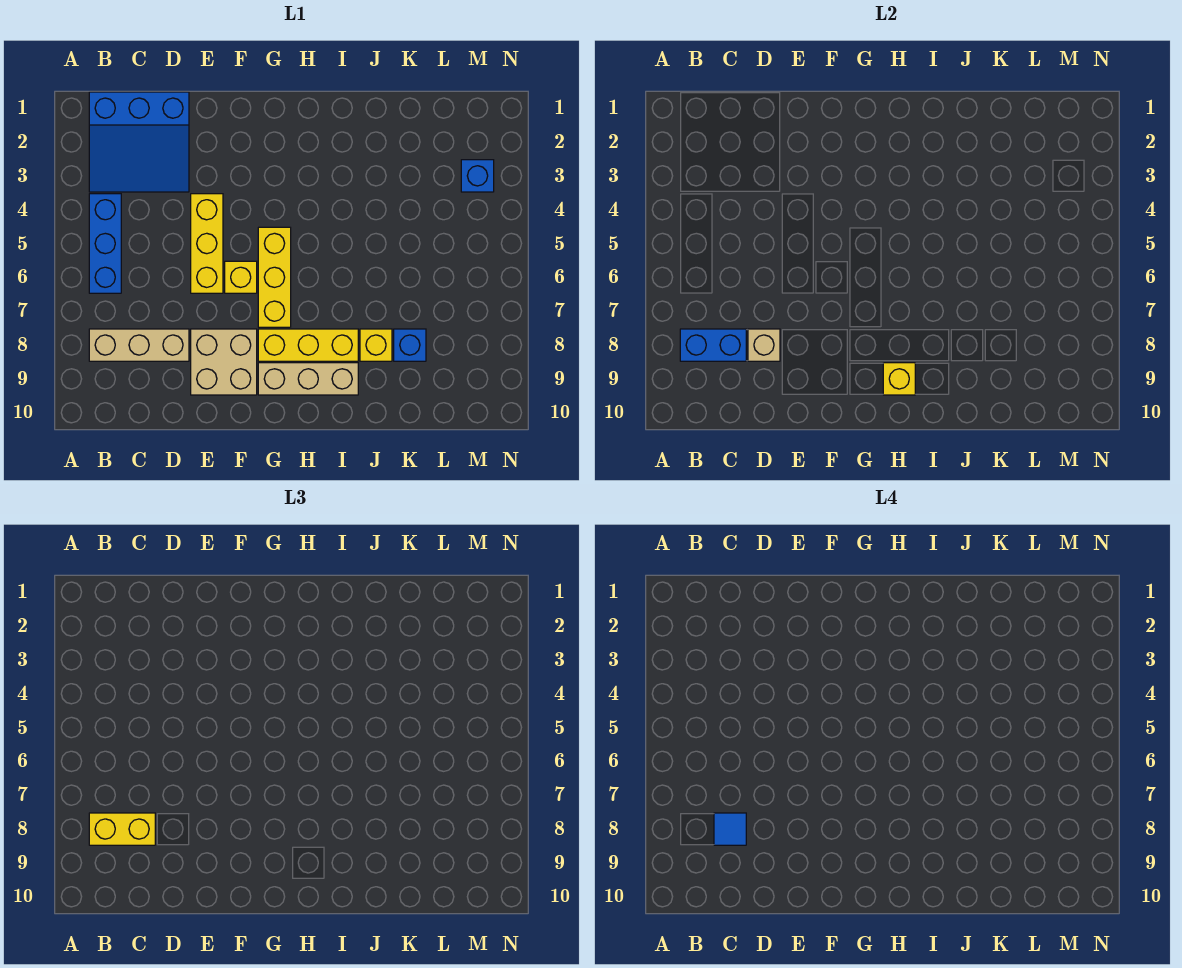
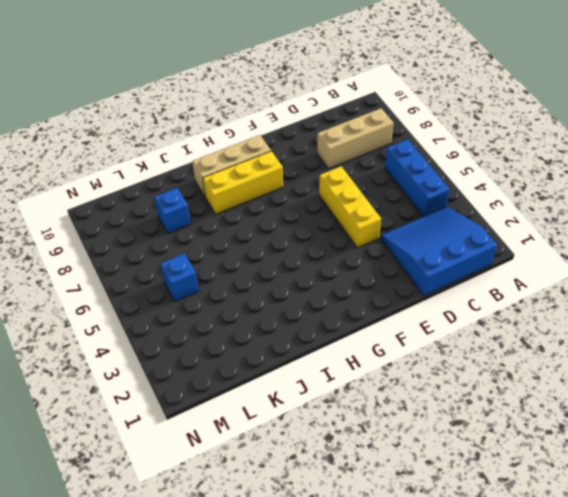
blue brick L5 level 1 -> blue brick M3 level 1
none -> tan brick E8:F9 level 1
none -> yellow brick F6 level 1
none -> yellow brick G5:G7 level 1

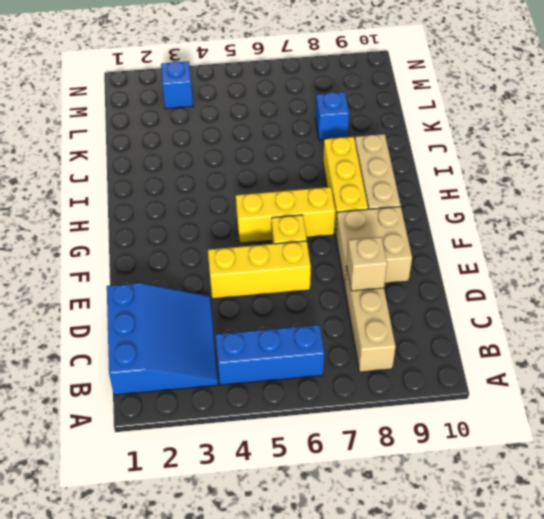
none -> yellow brick J8 level 1
none -> blue brick B8:C8 level 2
none -> yellow brick H9 level 2

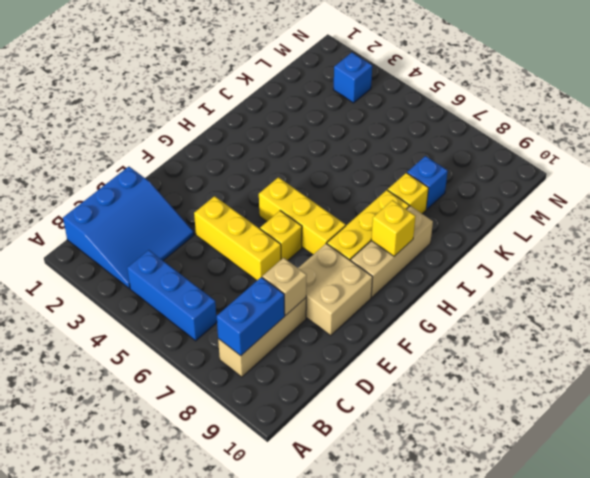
none -> yellow brick B8:C8 level 3
none -> blue tile C8 level 4

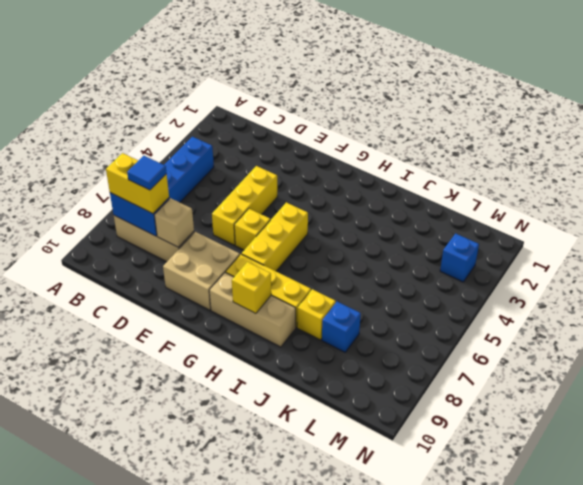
none -> blue slope B1:D3 level 1 top 1

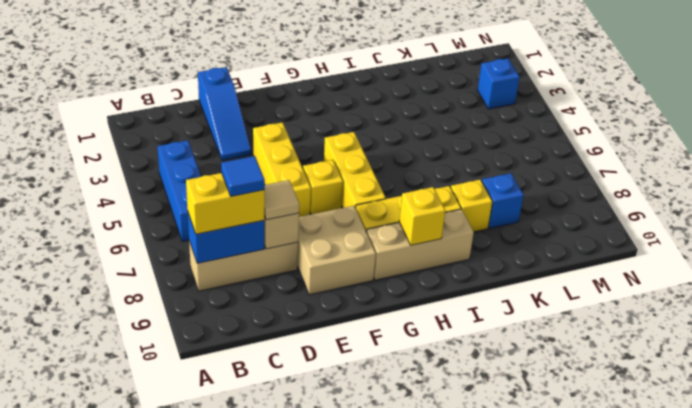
blue slope D1:D3 level 1 top 1 -> blue slope B1:D3 level 1 top 1
tan tile D8 level 3 -> none

